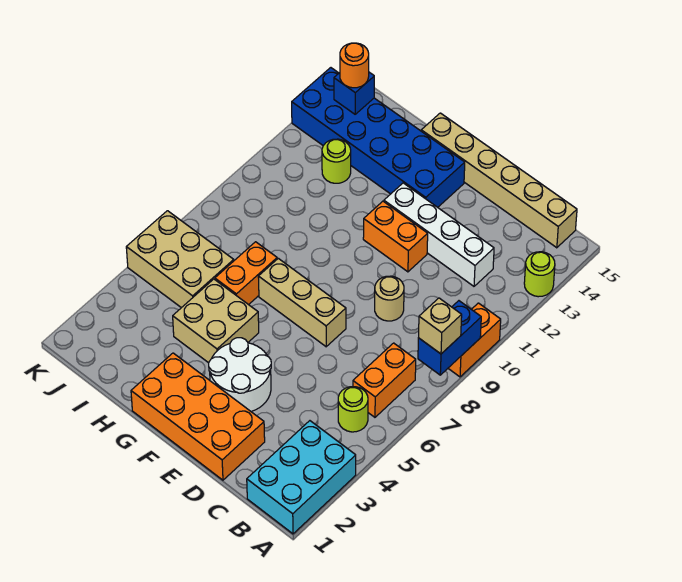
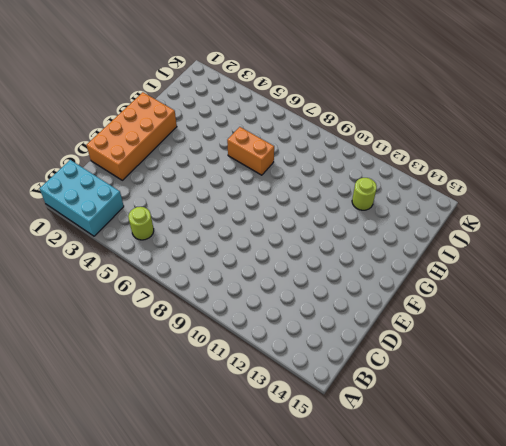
none -> orange brick A9:A10 level 1
none -> lime round brick A13 level 1
none -> orange brick B6:B7 level 1

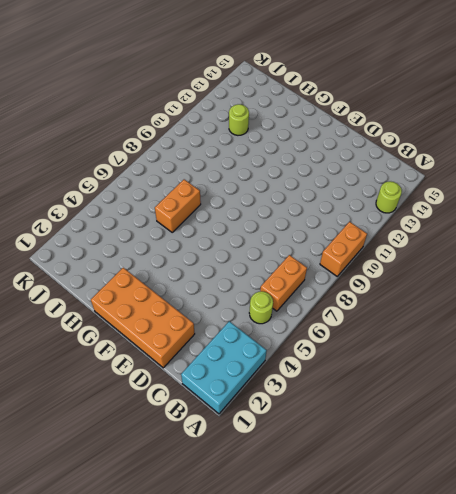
none -> tan brick B15:G15 level 1
none -> white brick C12:F12 level 1
none -> tan round brick D9 level 1

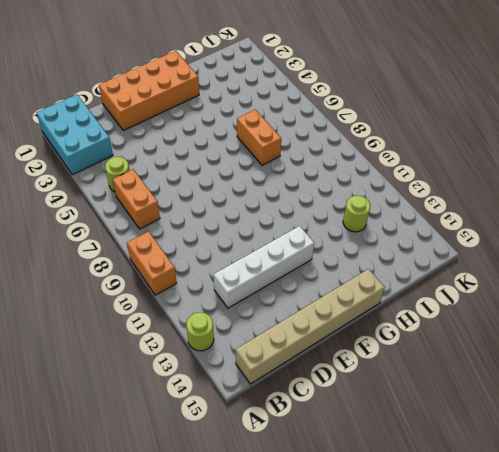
none -> tan round brick D9 level 1
none -> white round brick E3:F4 level 1
none -> tan brick E7:G7 level 1

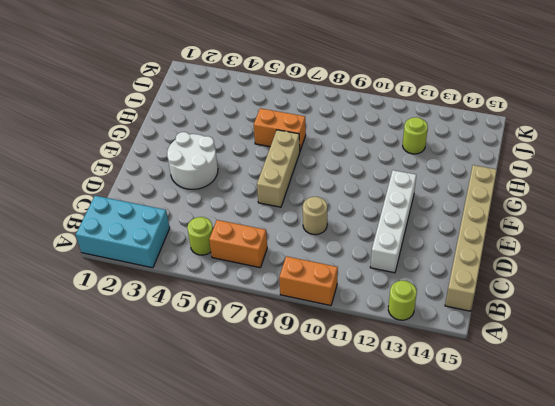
none -> orange brick D1:G2 level 1
none -> orange brick E11:F11 level 1
none -> blue brick F13:K14 level 1

